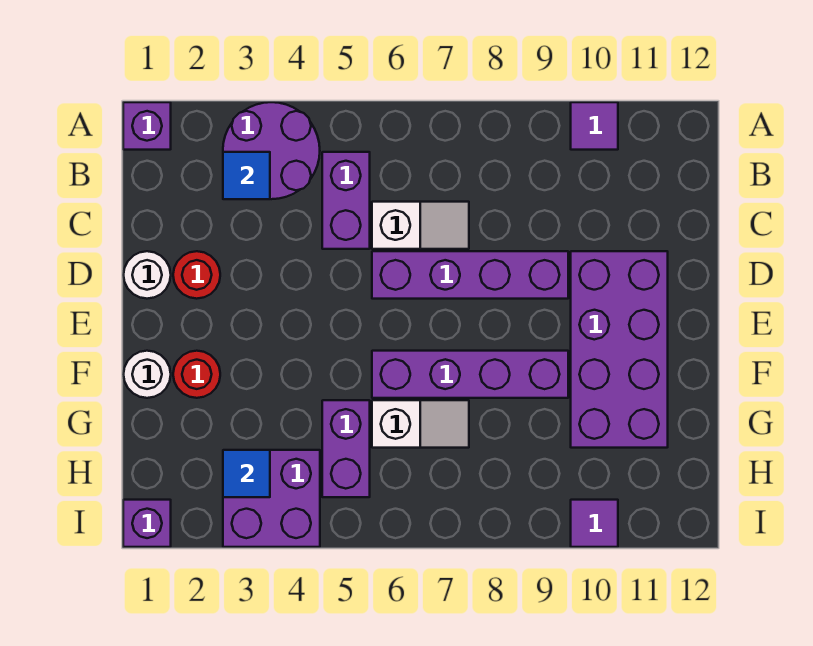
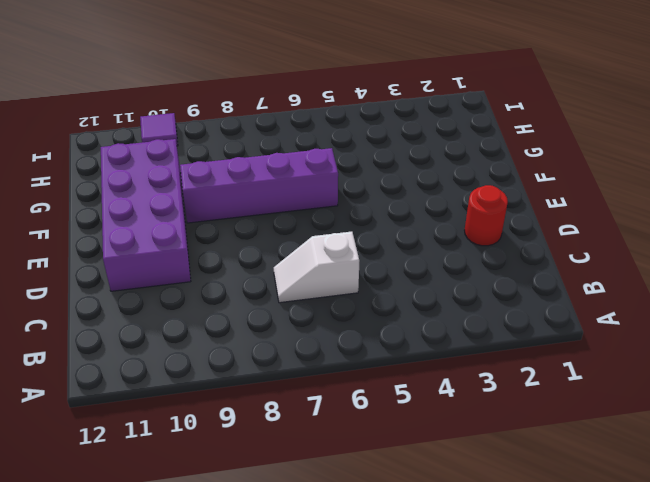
none -> purple brick A1 level 1
none -> purple round brick A3:B4 level 1
none -> purple tile A10 level 1

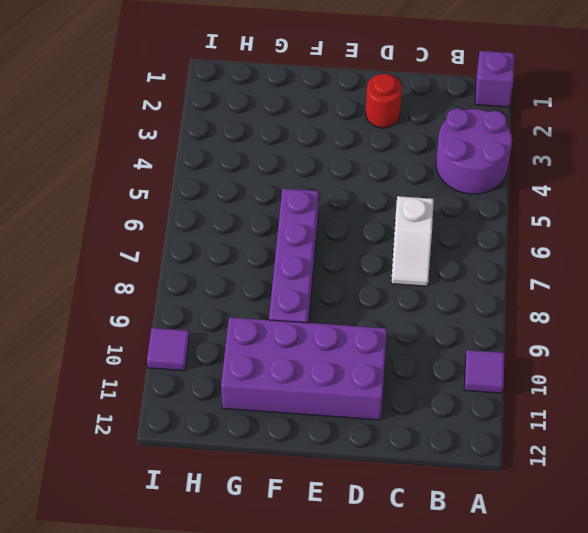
none -> purple brick B5:C5 level 1
none -> white round brick D1 level 1
none -> purple brick D6:D9 level 1

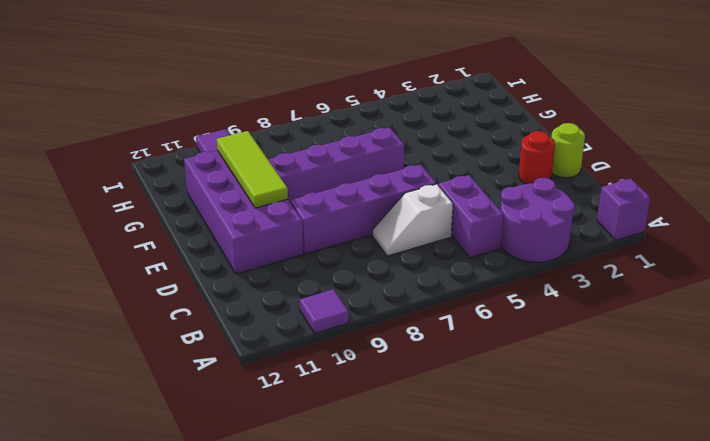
lime round brick D1 level 1 -> white round brick D1 level 1
lime tile E10:G10 level 2 -> none
none -> white round brick F1 level 1
none -> red round brick F2 level 1
none -> purple brick G5:H5 level 1

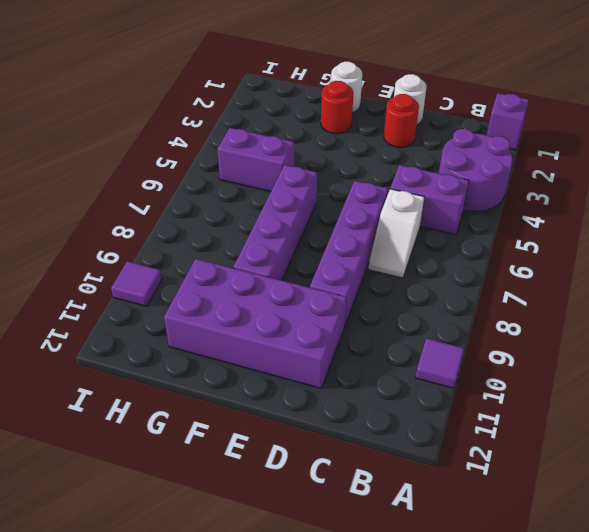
none -> white slope G6:G7 level 1 top 6
none -> purple brick H3:I4 level 1
none -> purple brick I1 level 1

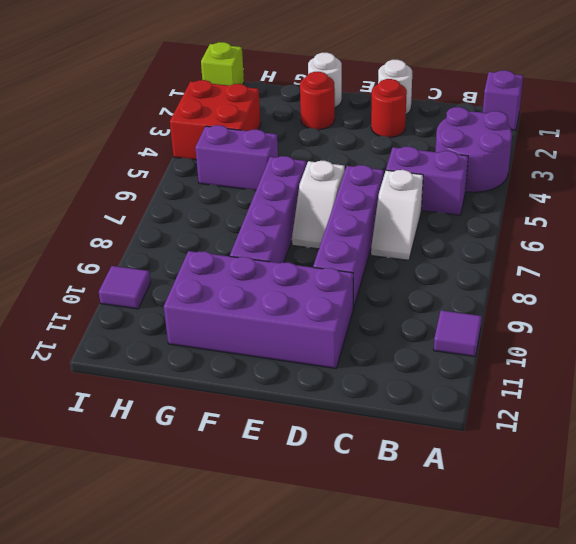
white slope E6:E7 level 1 top 6 -> white slope G6:G7 level 1 top 6
red brick H3:I4 level 1 -> purple brick H3:I4 level 1
lime brick I1 level 1 -> purple brick I1 level 1
none -> blue tile B3 level 2
none -> blue tile H3 level 2

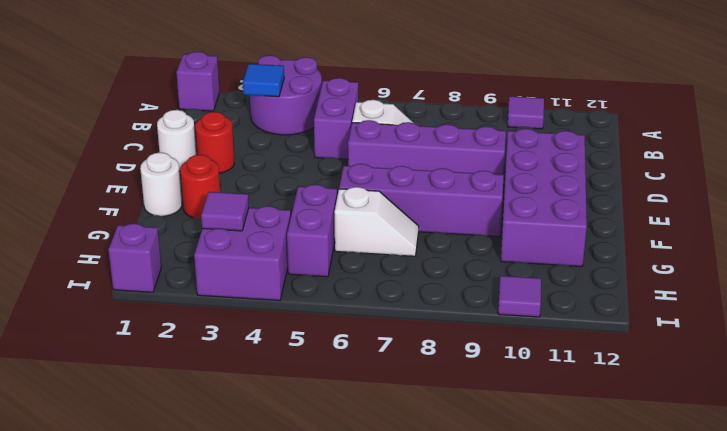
purple tile H3 level 2 -> blue tile H3 level 2

